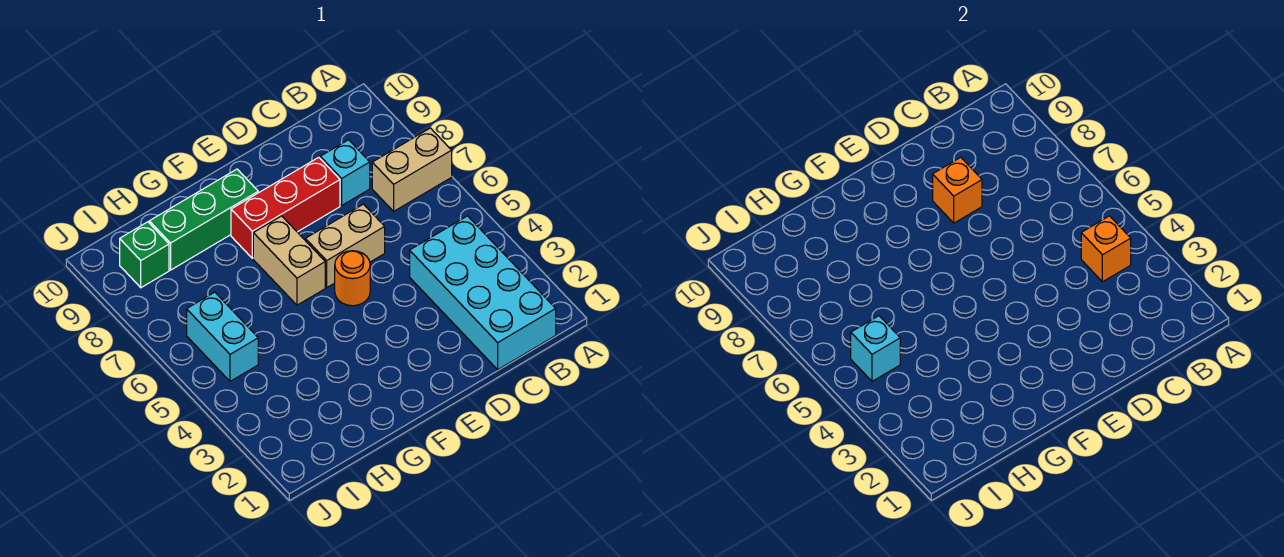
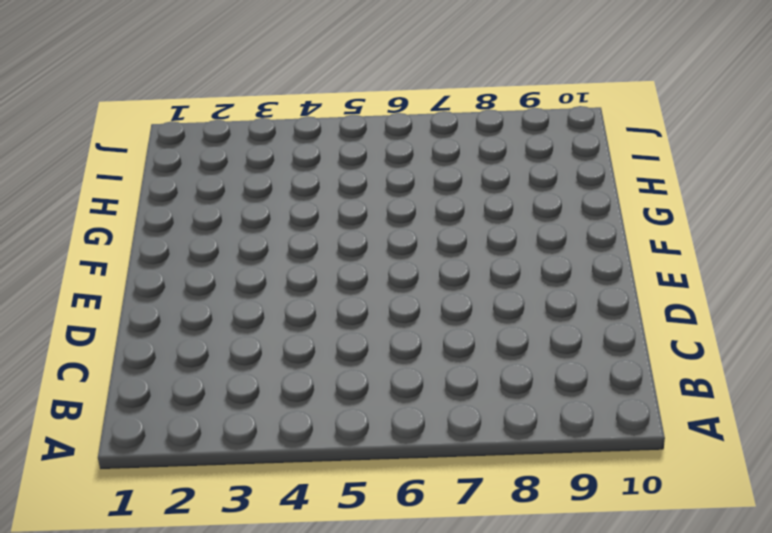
none -> tan brick A7:B7 level 1
none -> cyan brick B1:C4 level 1
none -> cyan brick C8 level 1

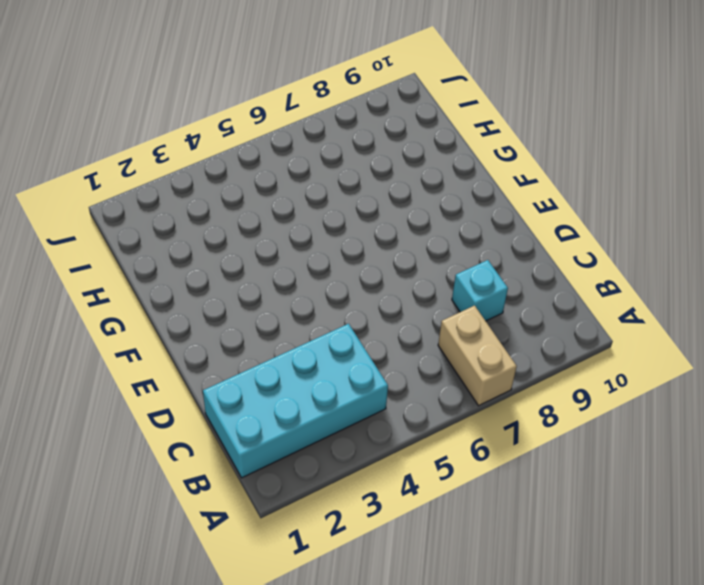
none -> tan brick D6:E6 level 1
none -> red brick D8:F8 level 1
none -> orange round brick E5 level 1

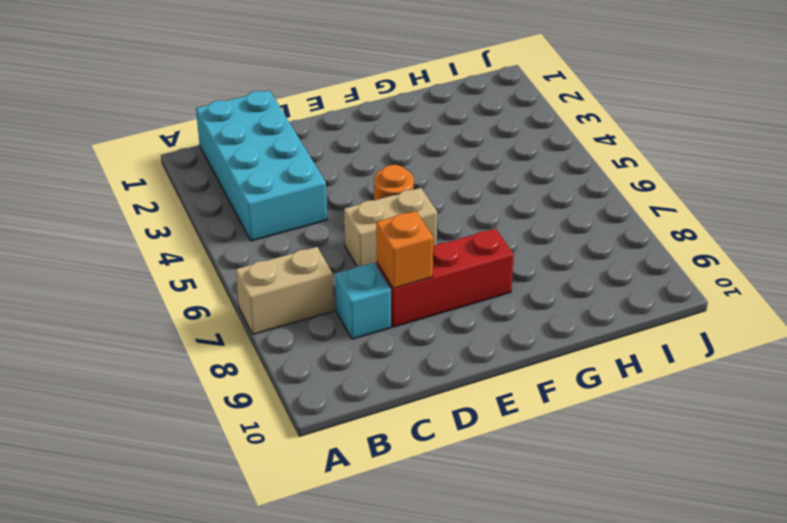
none -> tan brick F6:F7 level 1
none -> green brick F9:H9 level 1
none -> cyan brick I5:I6 level 1

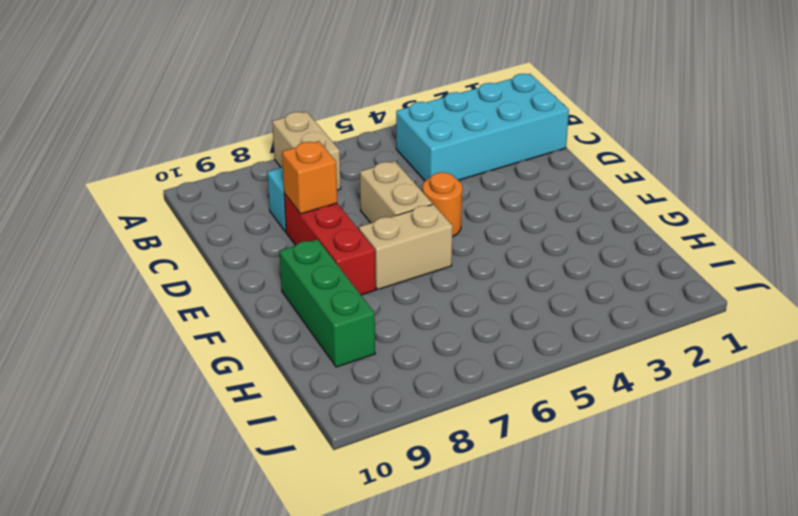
none -> cyan brick I5:I6 level 1
none -> green brick I9 level 1
none -> orange brick B4 level 2

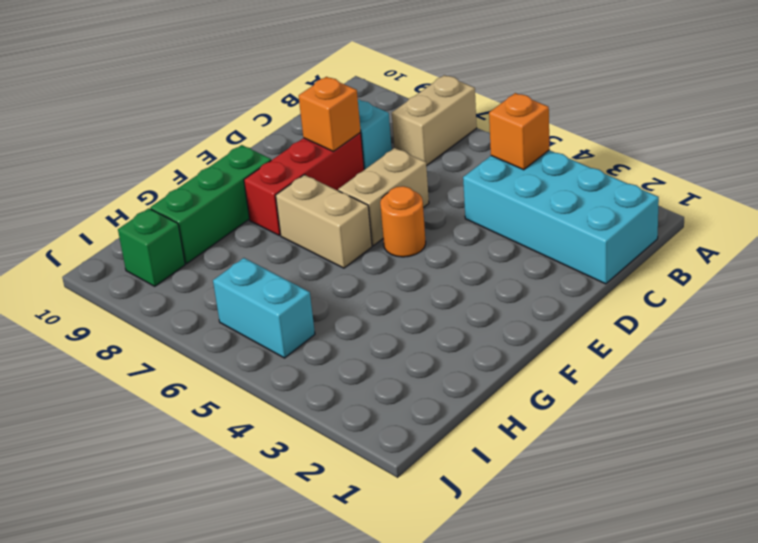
none -> cyan brick I5 level 2

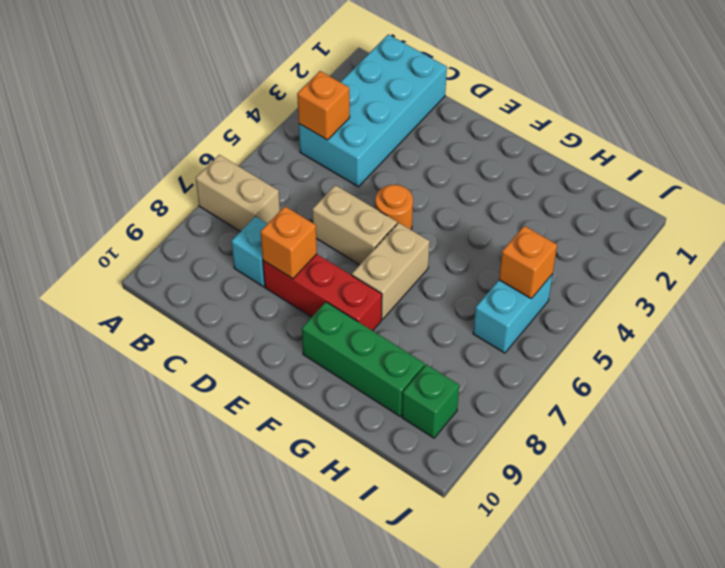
orange brick I5 level 2 -> cyan brick I5 level 2

